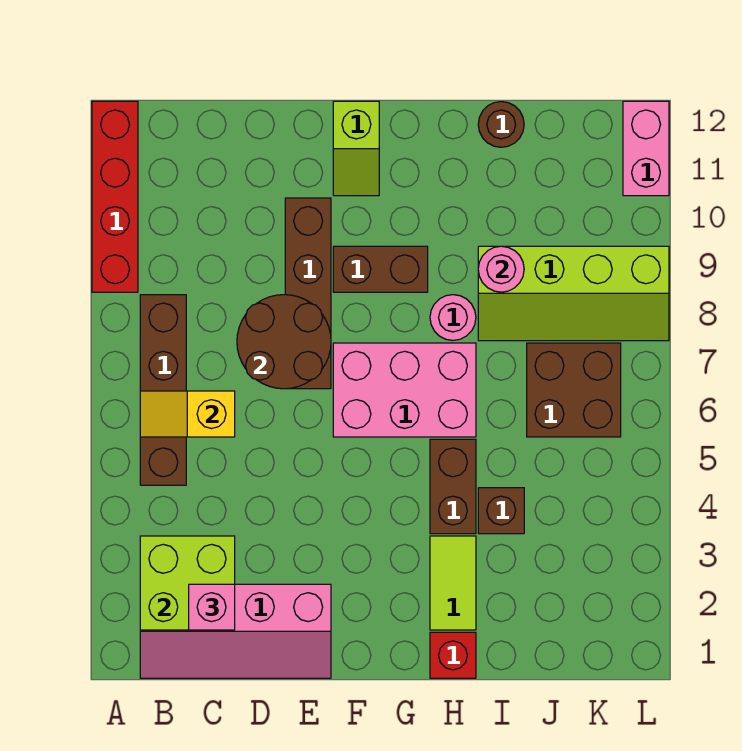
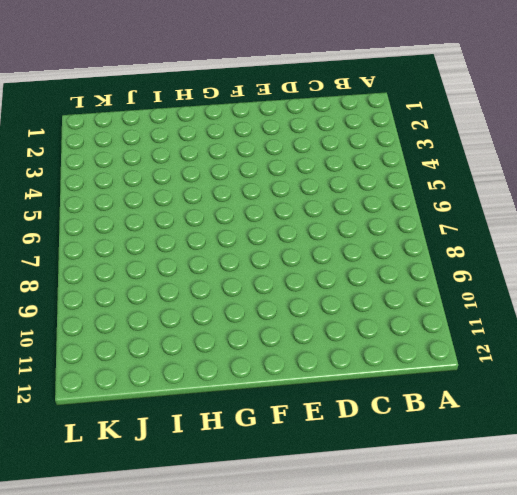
none -> red brick A9:A12 level 1
none -> pink slope B1:E2 level 1 top 2
none -> brown brick B5:B8 level 1

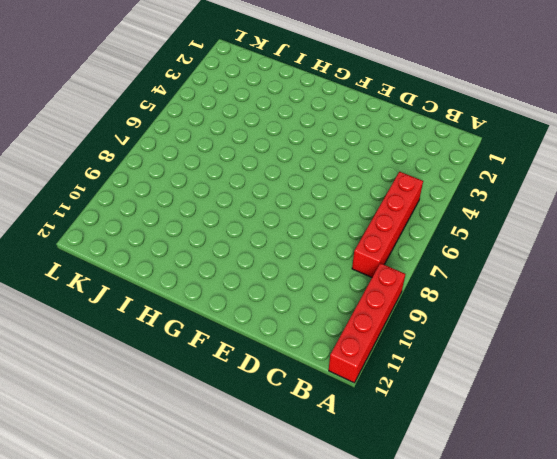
red brick B5:B8 level 1 -> brown brick B5:B8 level 1
none -> pink slope B1:E2 level 1 top 2
none -> brown brick E7:E10 level 1
none -> pink brick F6:H7 level 1

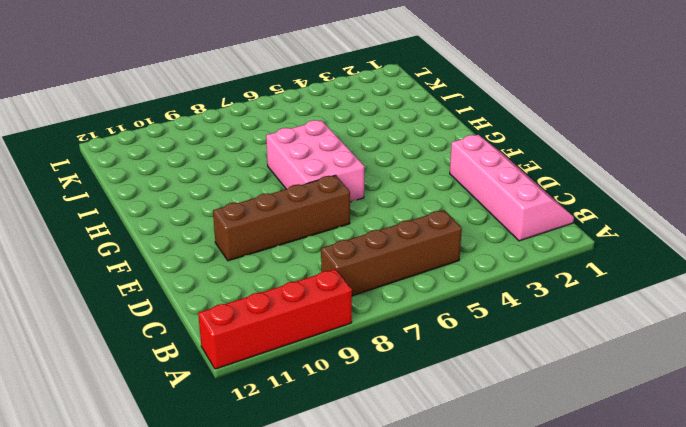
none -> brown brick F9:G9 level 1
none -> lime slope F11:F12 level 1 top 12
none -> red brick H1 level 1

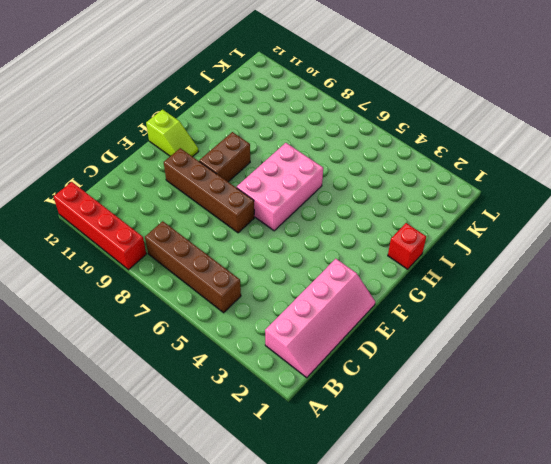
none -> lime tile H2:H3 level 1
none -> brown brick H4:H5 level 1
none -> pink round brick H8 level 1

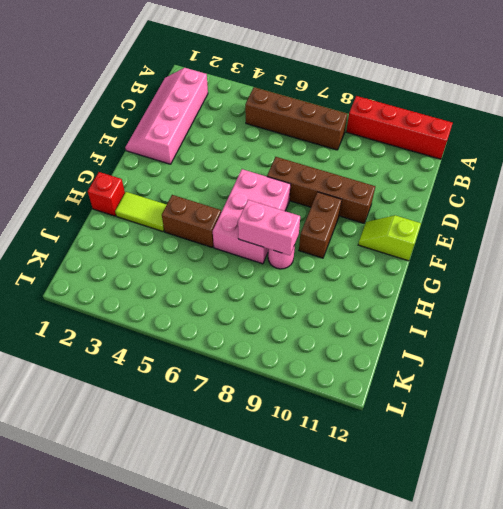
pink brick H7:H8 level 2 -> pink brick L11:L12 level 1
none -> brown brick I4 level 1
none -> lime slope I8:L9 level 1 top 9
none -> brown round brick I12 level 1

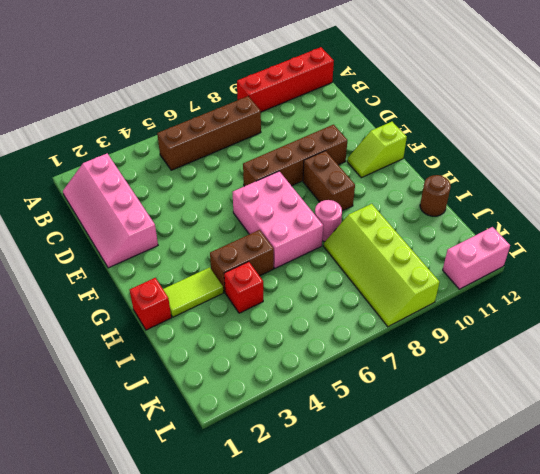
red brick I4 level 1 -> brown brick I4 level 1
none -> brown brick J6:K7 level 1
none -> lime brick B2:C3 level 2
none -> yellow slope B6:C6 level 2 top C

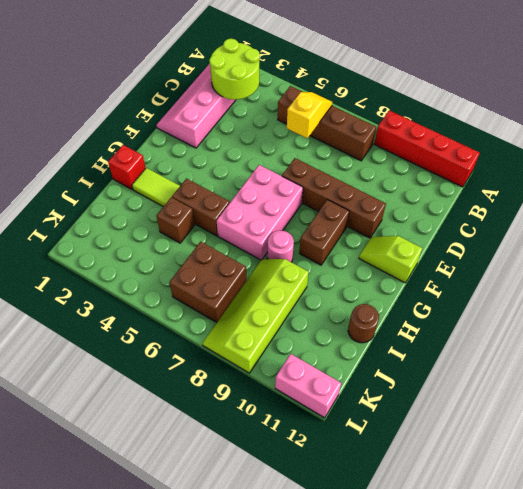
lime round brick B2:C3 level 2 -> lime brick B2:C3 level 2
none -> brown round brick D7:E8 level 2
none -> pink round brick I9 level 2
none -> pink brick C2 level 3

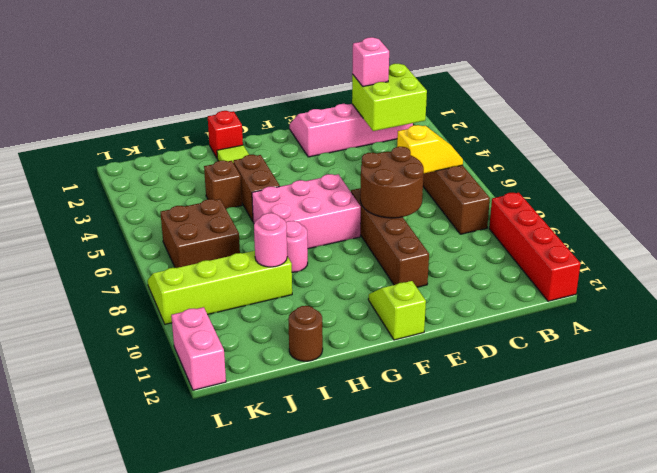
none -> brown brick F9:G9 level 1

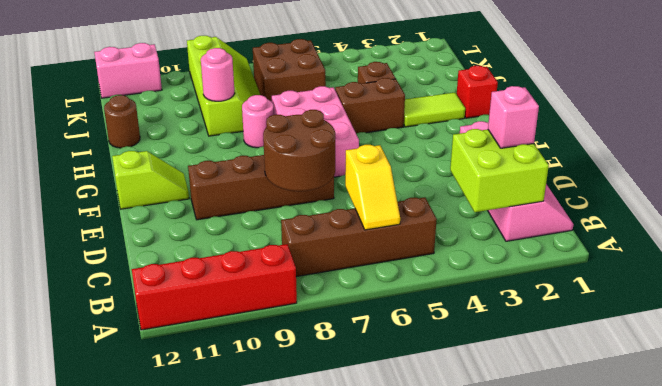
none -> brown brick F9:G9 level 1

